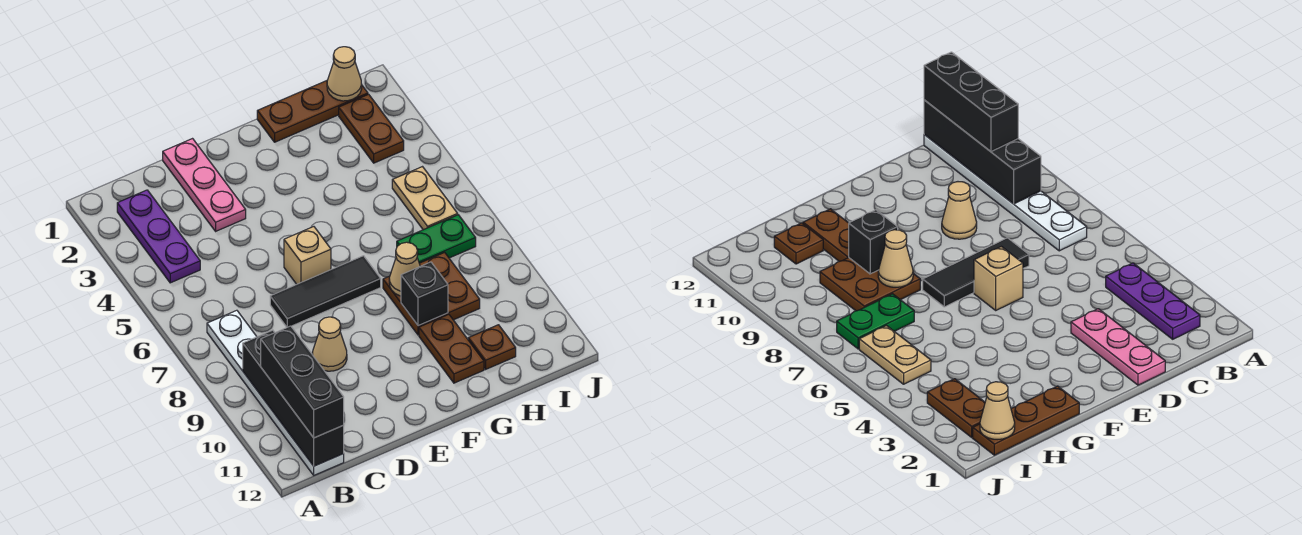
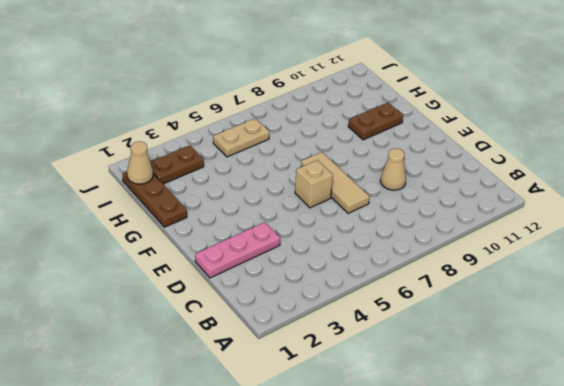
tan tile D7:F7 level 1 -> black tile D7:F7 level 1
none -> purple plate B2:B4 level 1
none -> white plate B7:B12 level 1
none -> brown plate G8:H9 level 1

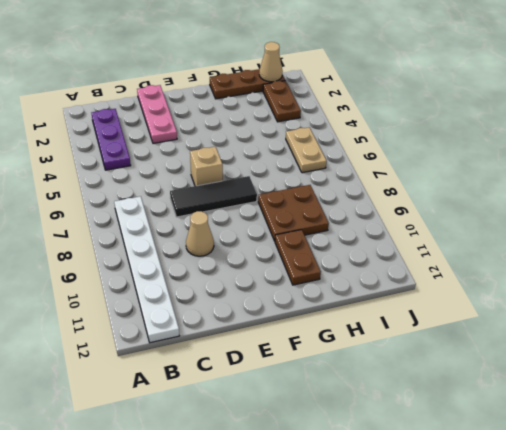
none -> green plate H7:I7 level 1
none -> brown plate H11 level 1
none -> black brick B9:B12 level 2

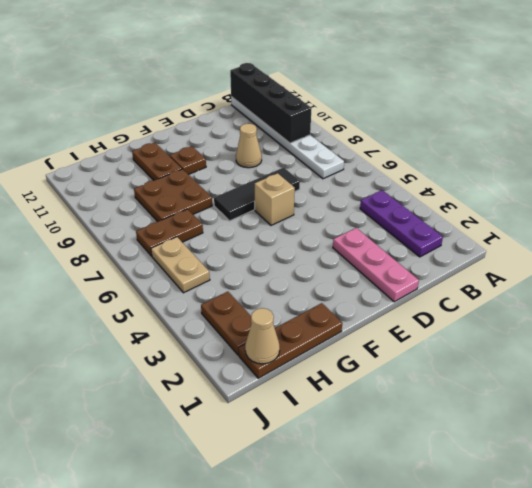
brown plate F10 level 1 -> brown plate H11 level 1
brown plate H7:I7 level 1 -> green plate H7:I7 level 1
none -> tan cone G8 level 2
none -> black brick G9 level 2
none -> black brick B10:B12 level 3

